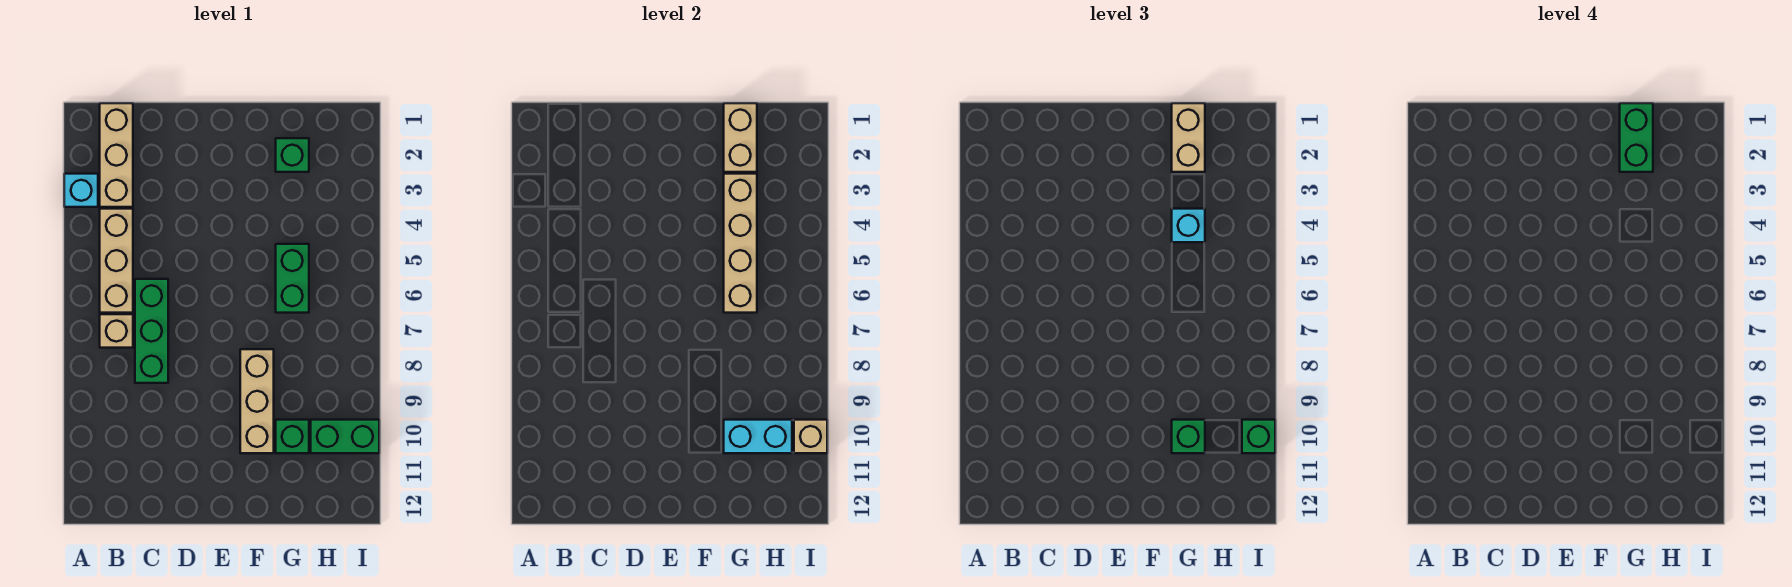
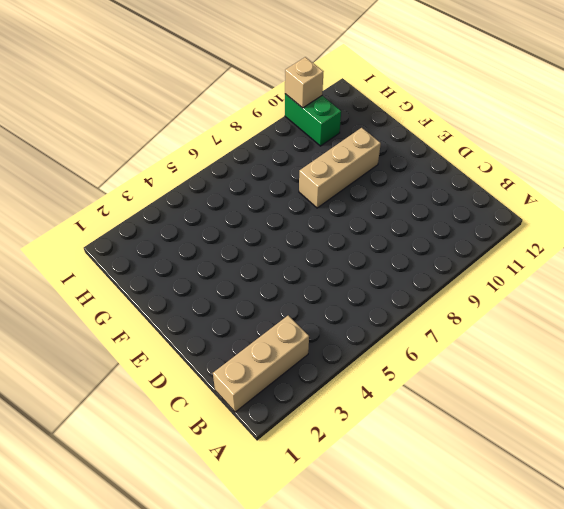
none -> cyan brick A3 level 1
none -> tan brick B4:B6 level 1
none -> tan brick B7 level 1

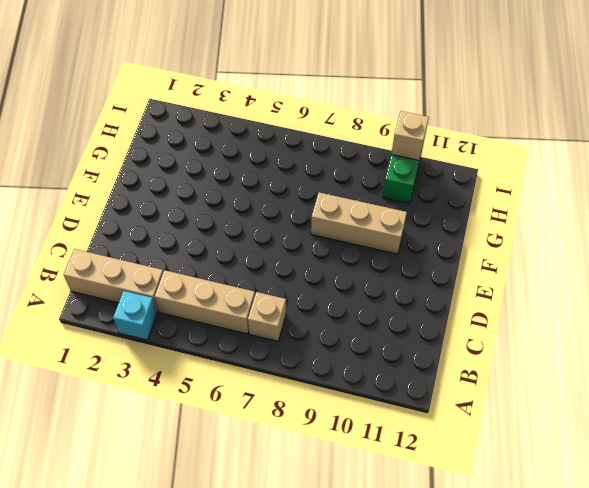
none -> green brick C6:C8 level 1
none -> green brick G2 level 1
none -> green brick G5:G6 level 1

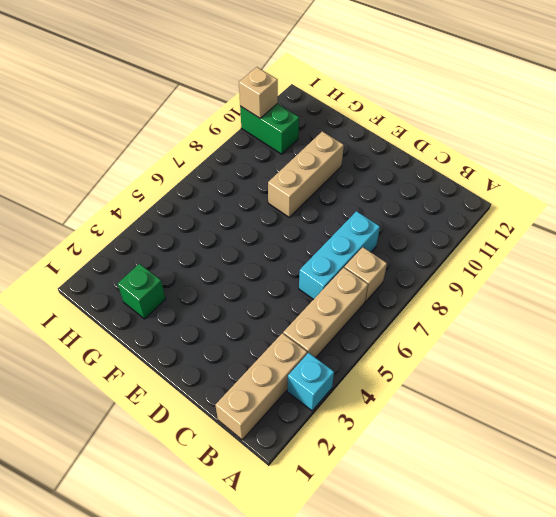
cyan brick C6:C8 level 1 -> green brick C6:C8 level 1
none -> green brick G5:G6 level 1
none -> green brick G10 level 1
none -> tan brick G1:G2 level 2

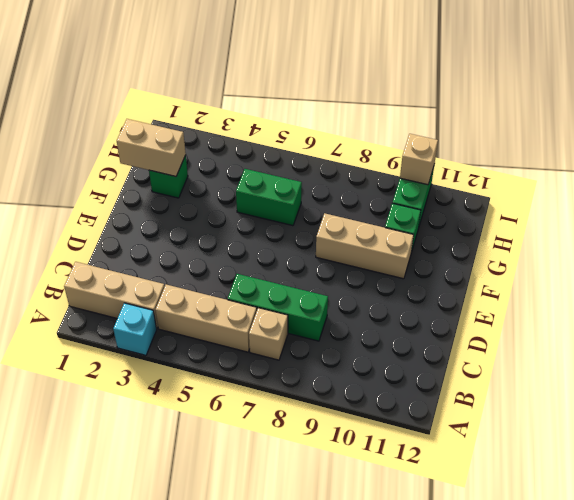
none -> tan brick G3:G6 level 2
none -> cyan brick G10:H10 level 2
none -> tan brick G1:G2 level 3

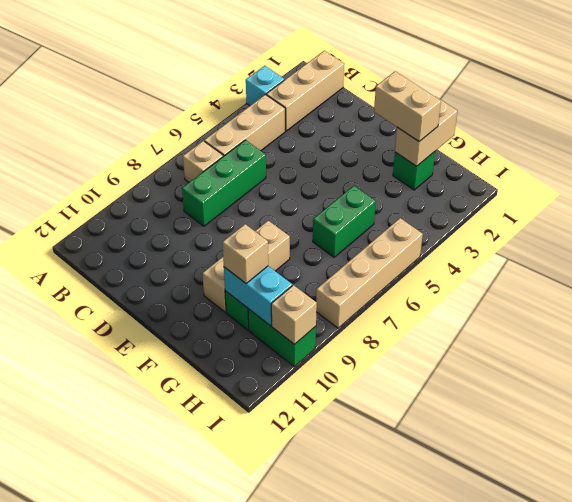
tan brick F2:G2 level 3 -> tan brick G1:G2 level 3
tan brick G10 level 3 -> green brick G10 level 3
tan brick I5:I8 level 1 -> tan brick G3:G6 level 2
none -> cyan brick G4 level 3
none -> green brick I10 level 3
none -> green brick G1:G2 level 4

